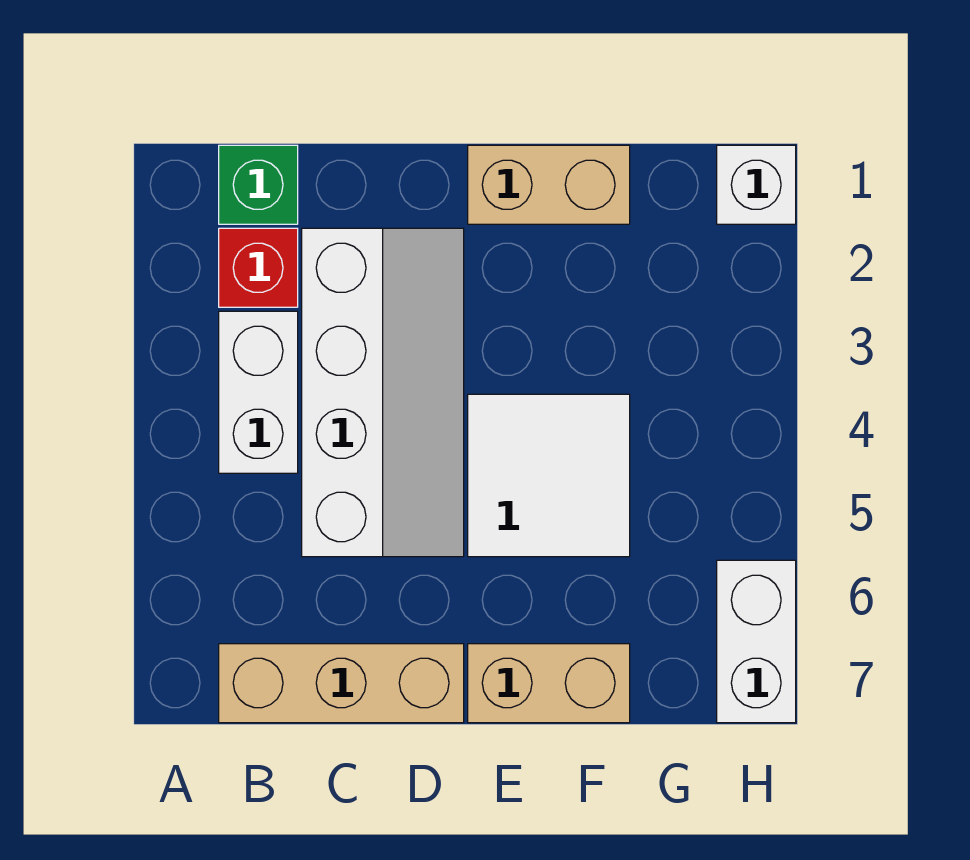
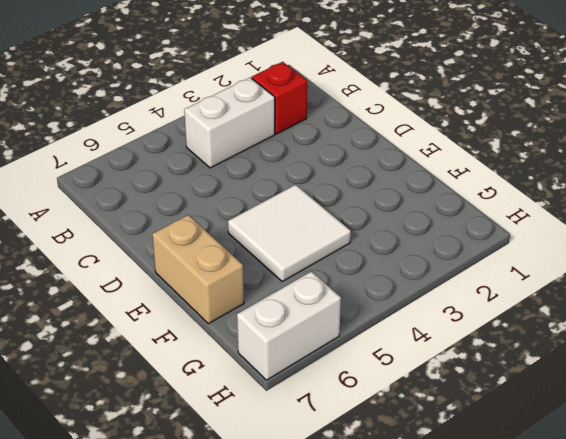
none -> green brick B1 level 1
none -> tan brick B7:D7 level 1

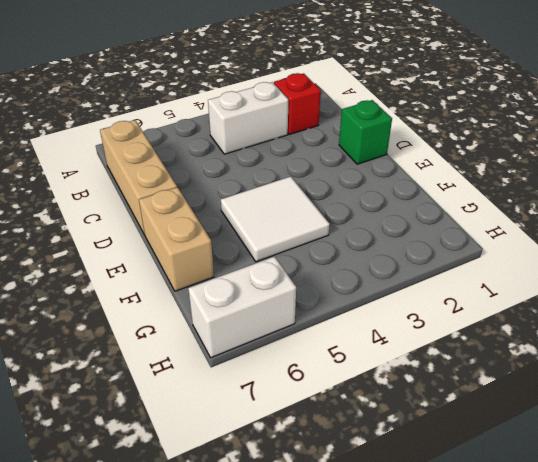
green brick D1 level 1 -> green brick B1 level 1
none -> white slope C2:D5 level 1 top C
none -> tan brick E1:F1 level 1

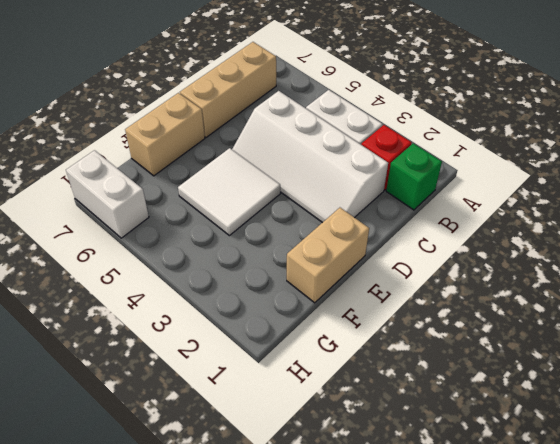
none -> white brick H1 level 1

